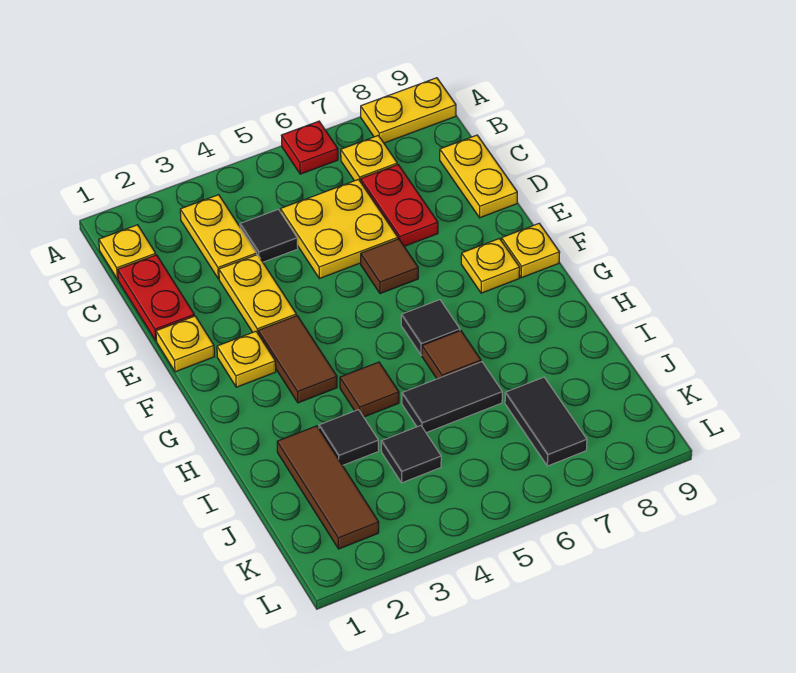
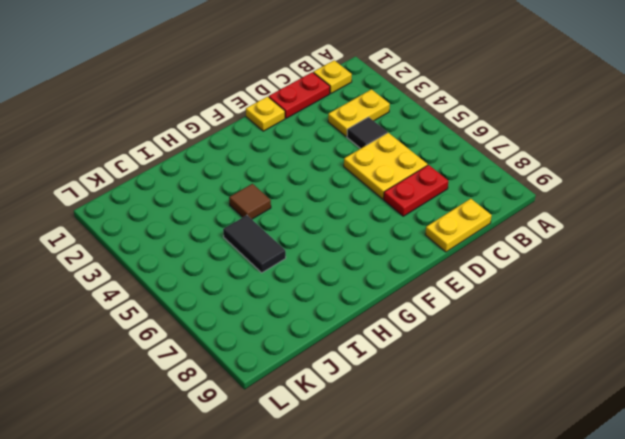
none -> red plate A6 level 1
none -> yellow plate A8:A9 level 1
none -> yellow plate B7 level 1

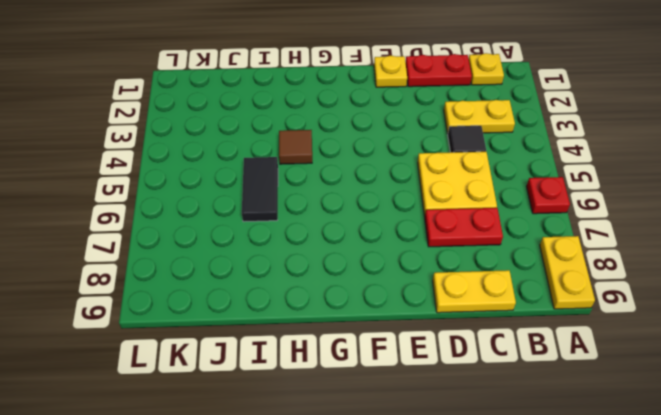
none -> yellow plate B7 level 1
none -> yellow plate D3:E3 level 1
none -> brown tile E6 level 1

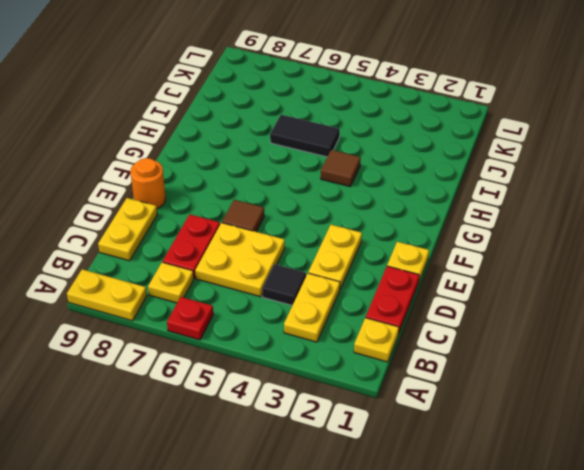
orange round brick E9 level 1 -> none
none -> yellow plate F2 level 1
none -> brown tile F3:G3 level 1
none -> yellow plate F8 level 1

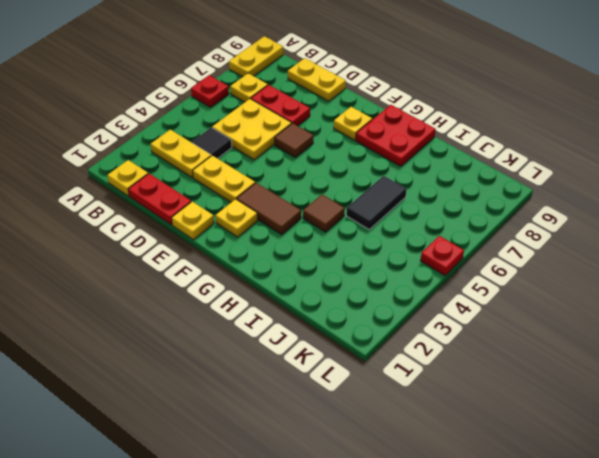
red plate G8:H9 level 1 -> none
red plate L5 level 1 -> none
none -> yellow plate F9 level 1
none -> black tile G6 level 1
none -> brown tile H6 level 1

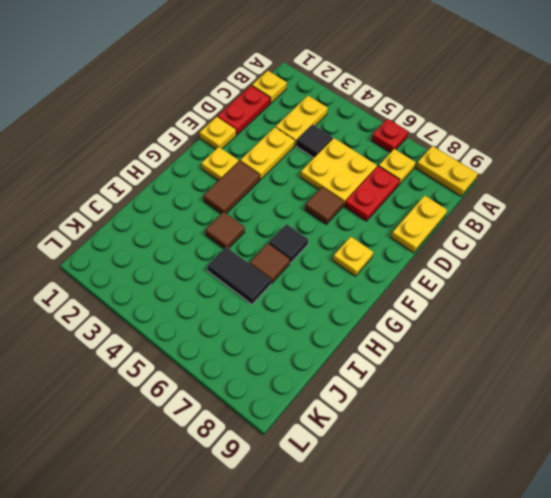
none -> yellow plate F9 level 1
none -> brown tile I2:K2 level 1
none -> black tile I3 level 1

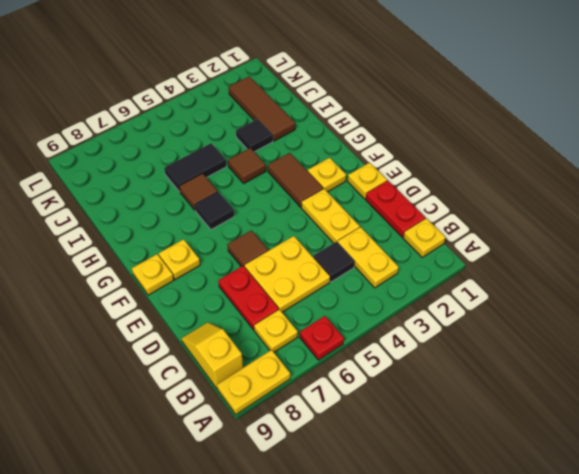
yellow slope B9:C9 level 1 top B -> yellow plate C9:D9 level 1
none -> black tile J4 level 1
none -> black tile J7:K7 level 1

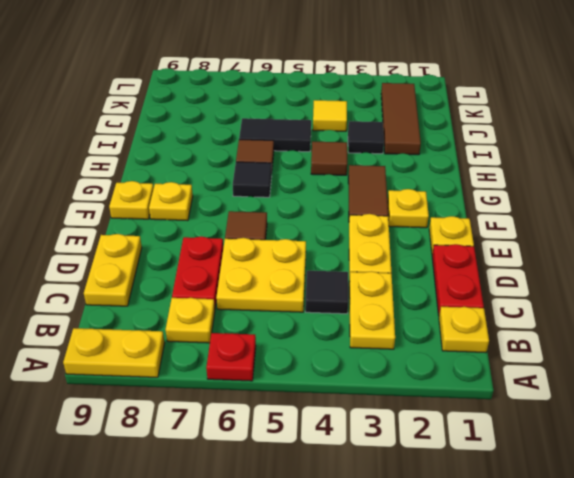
yellow tile J4 level 1 -> black tile J4 level 1
none -> black tile J7:K7 level 1

